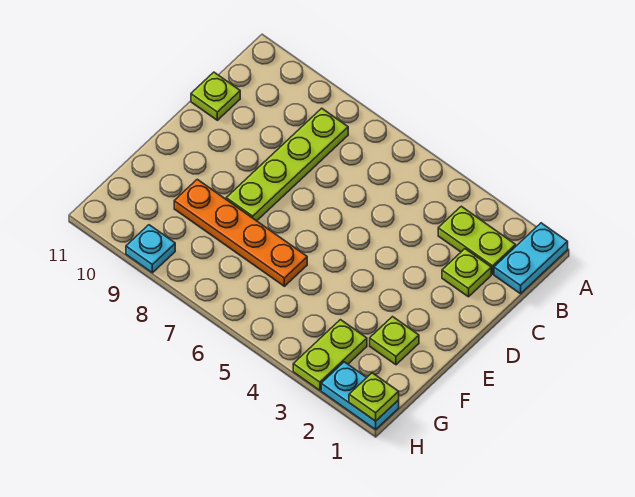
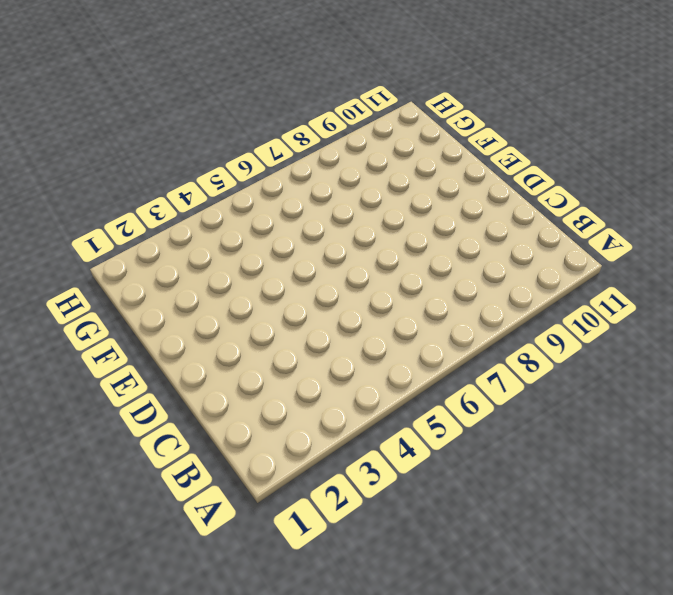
none -> cyan plate A1:B1 level 1
none -> lime plate B2:B3 level 1

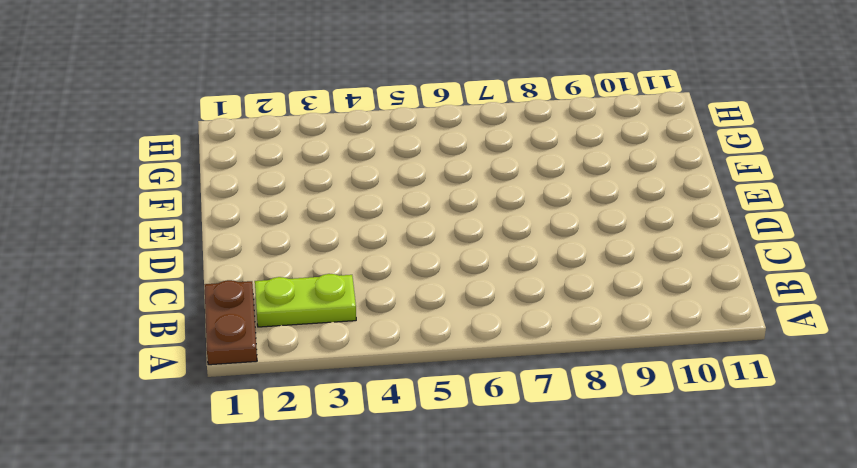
brown plate A1:B1 level 1 -> cyan plate A1:B1 level 1
none -> lime plate B8:E8 level 1
none -> lime plate C2 level 1

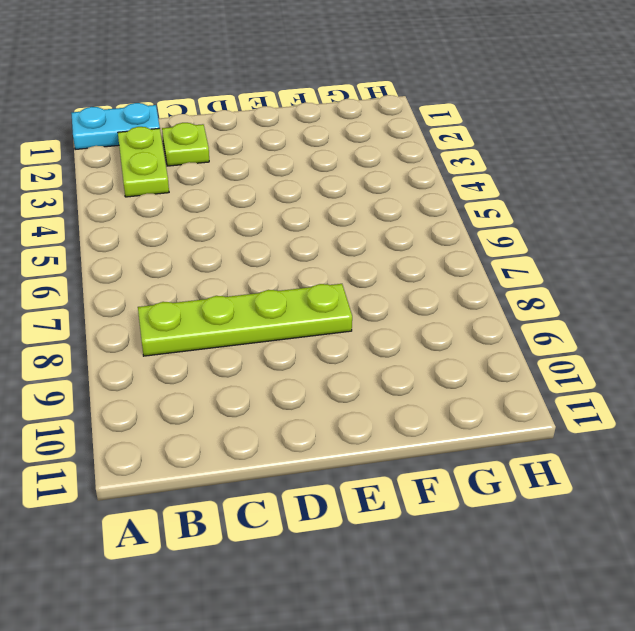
none -> lime plate C11 level 1
none -> lime plate F2 level 1

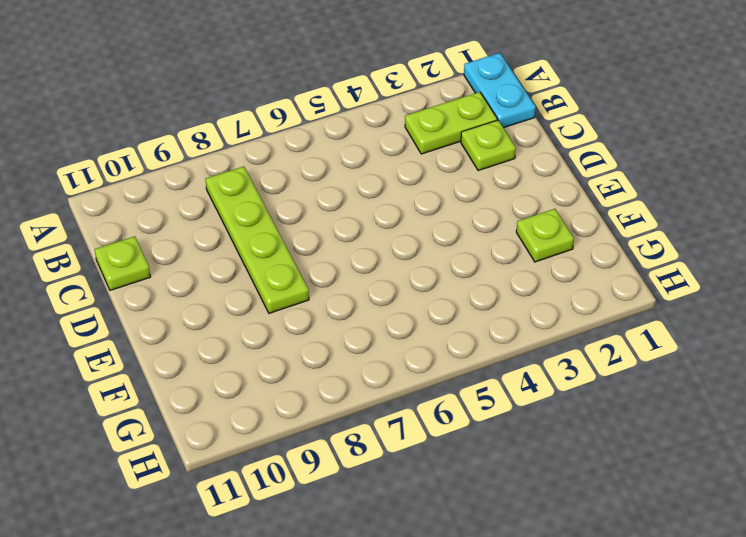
none -> orange plate F6:F9 level 1
none -> lime plate G3:H3 level 1

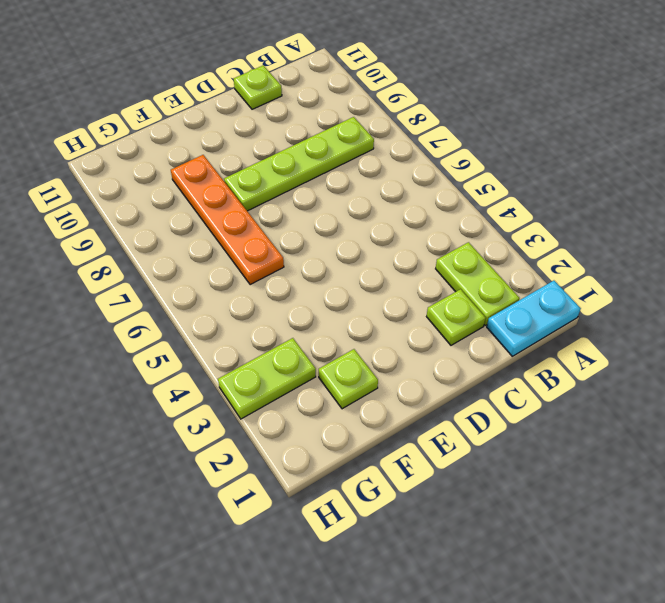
none -> cyan plate H1:H2 level 1
none -> cyan plate H9 level 1

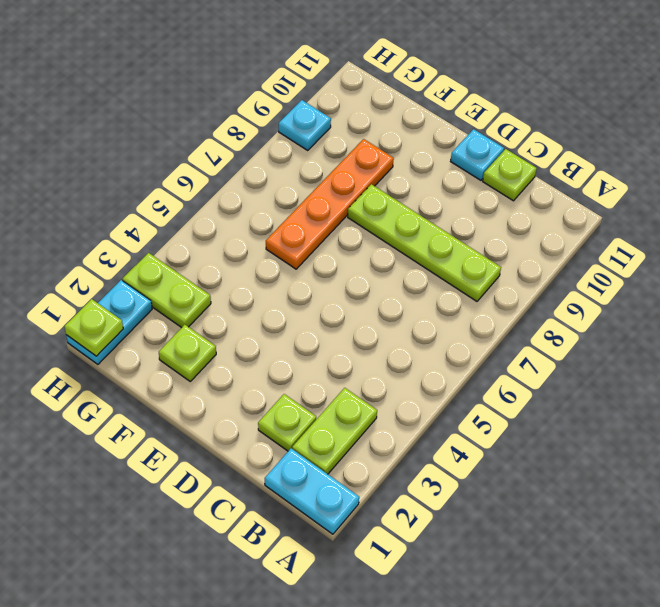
cyan plate D11 level 1 -> none

